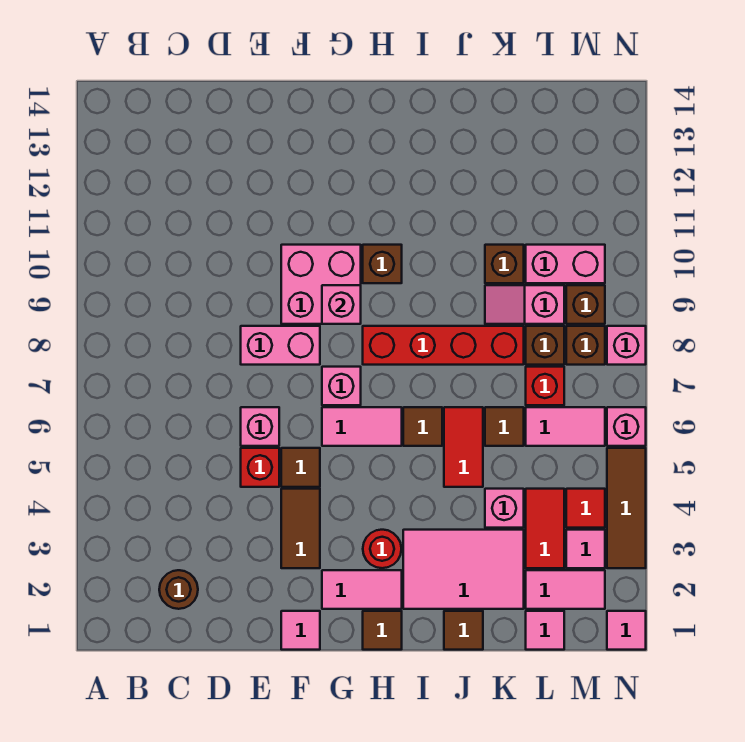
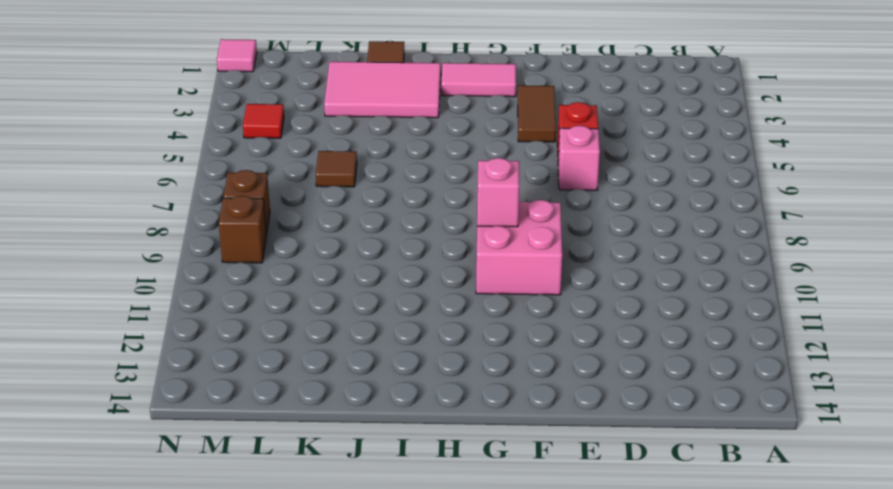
none -> brown round brick C2 level 1
none -> pink brick E8:F8 level 1
none -> pink tile F1 level 1
none -> brown tile F5 level 1

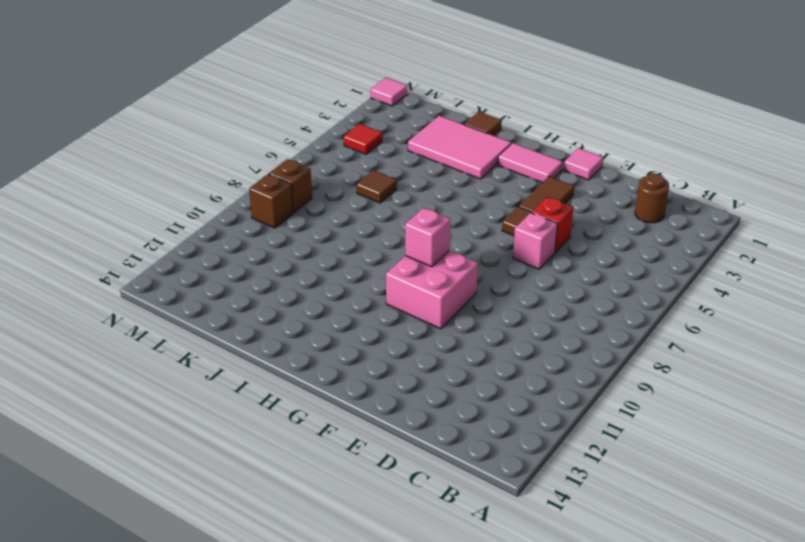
none -> pink brick E8:F8 level 1
none -> pink tile G6:H6 level 1
none -> pink brick G7 level 1
none -> brown tile H1 level 1

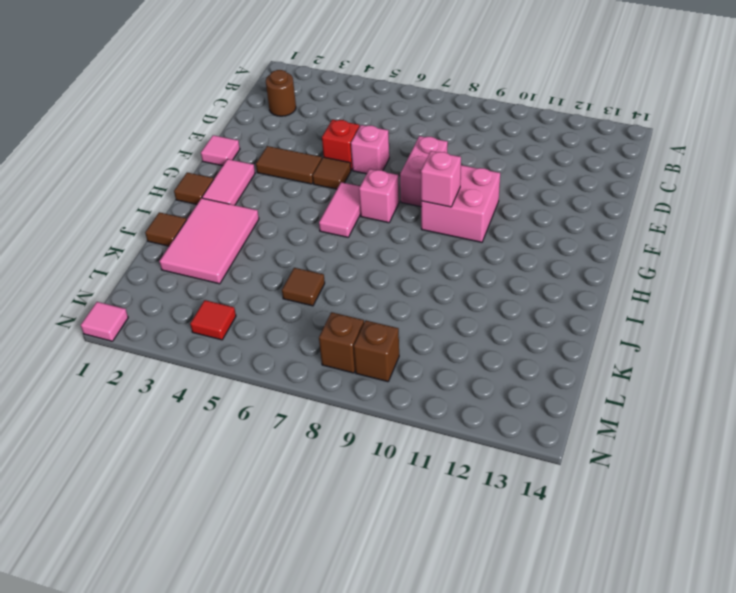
none -> red round brick H3 level 1
none -> red brick H8:K8 level 1
none -> brown brick H10 level 1
none -> brown tile I6 level 1

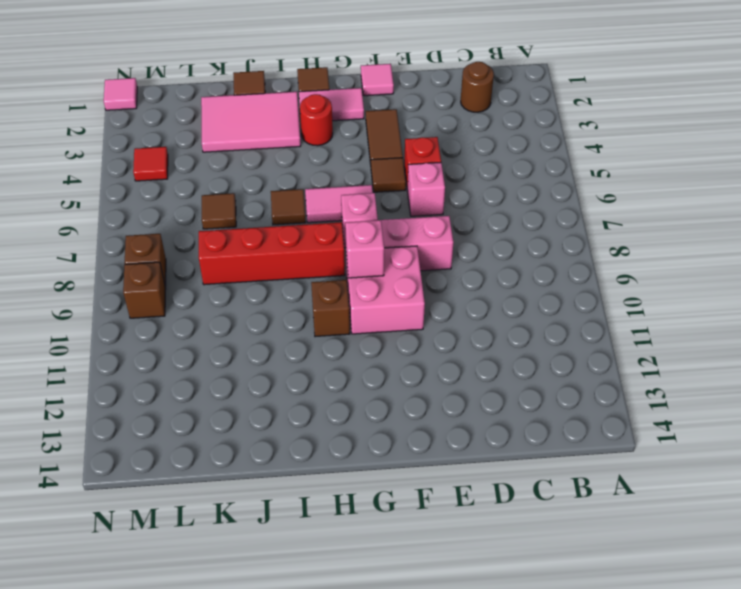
none -> red tile J5:J6 level 1
none -> pink brick K4 level 1
none -> pink slope K9:L9 level 1 top L
none -> brown brick K10 level 1

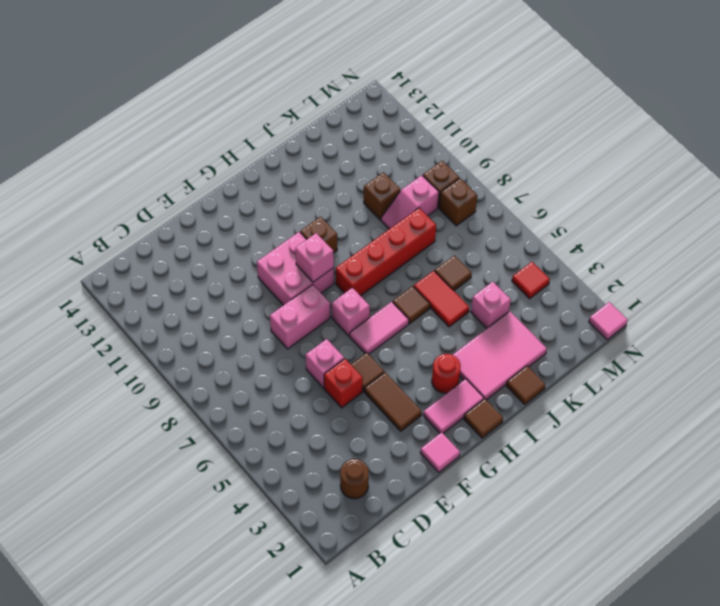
none -> pink tile L1 level 1
none -> pink tile L2:M2 level 1
none -> red tile L3:L4 level 1
none -> pink tile L6:M6 level 1

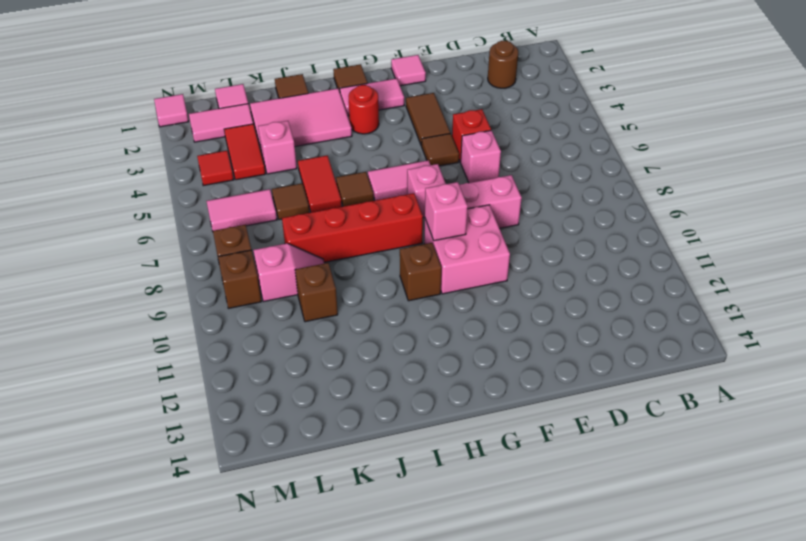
none -> red brick L7 level 1
none -> brown brick L8 level 1
none -> pink brick L10:M10 level 1
none -> pink tile M3 level 1

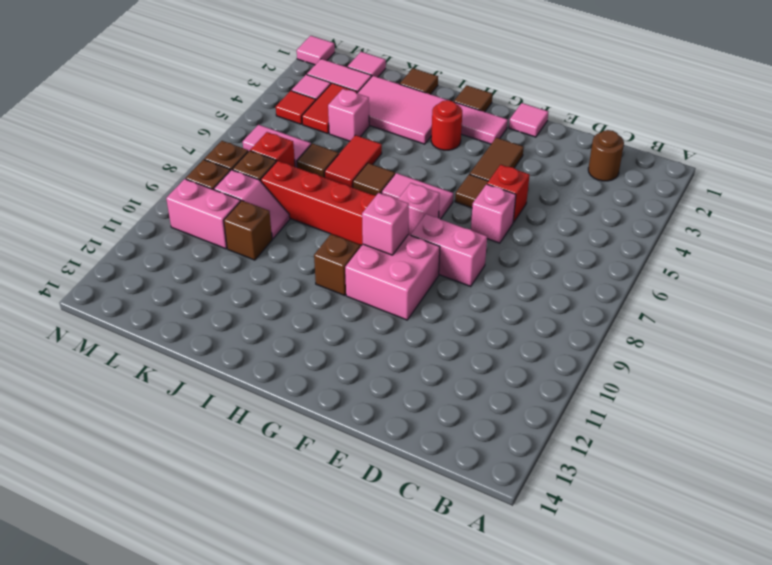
none -> brown tile N3:N5 level 1
none -> pink brick N6 level 1
none -> pink brick N8 level 1

